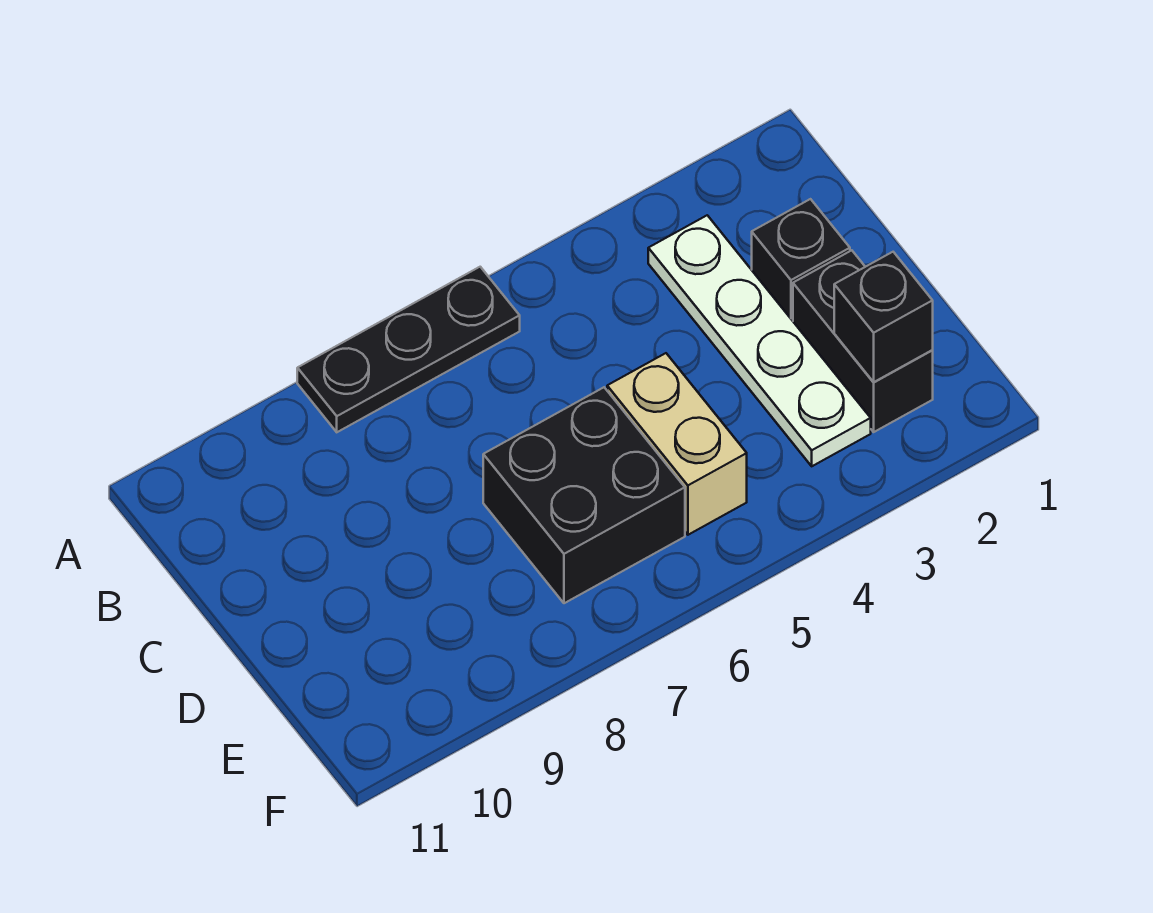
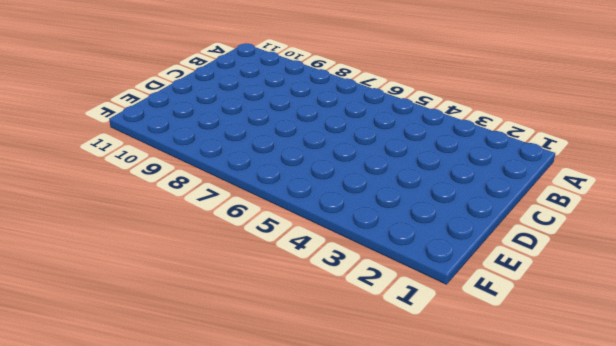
none -> black plate A6:A8 level 1
none -> white plate B3:E3 level 1

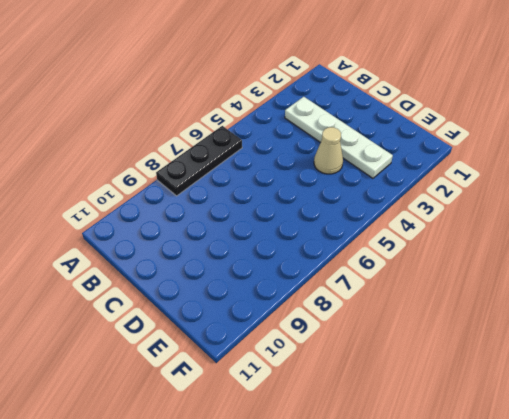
tan cone D4 level 1 -> none
none -> black brick C2 level 1
none -> black brick D2:E2 level 1

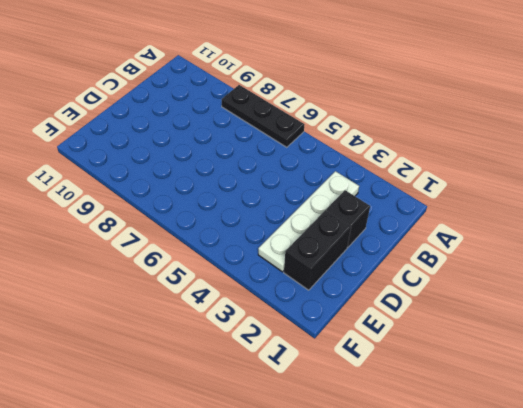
none -> tan brick D5:E5 level 1
none -> black brick D6:E7 level 1

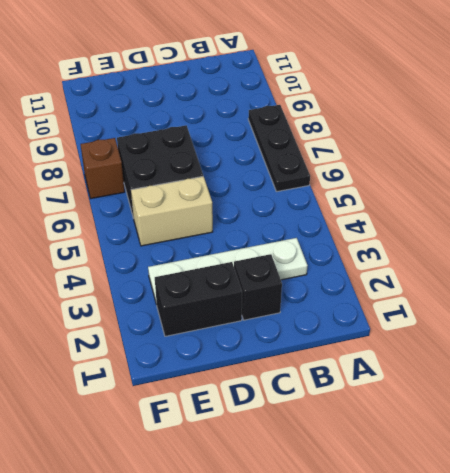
brown brick F7 level 1 -> none
none -> black brick E2 level 2

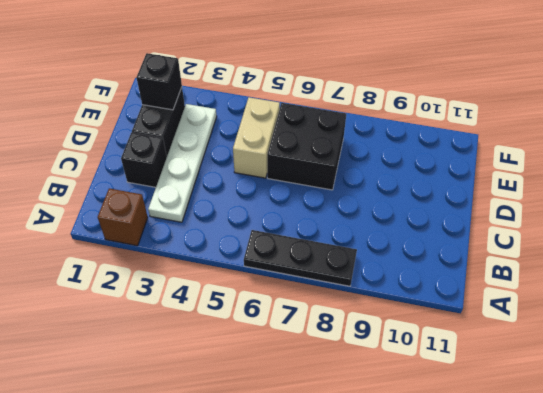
brown brick A2 level 1 -> none

